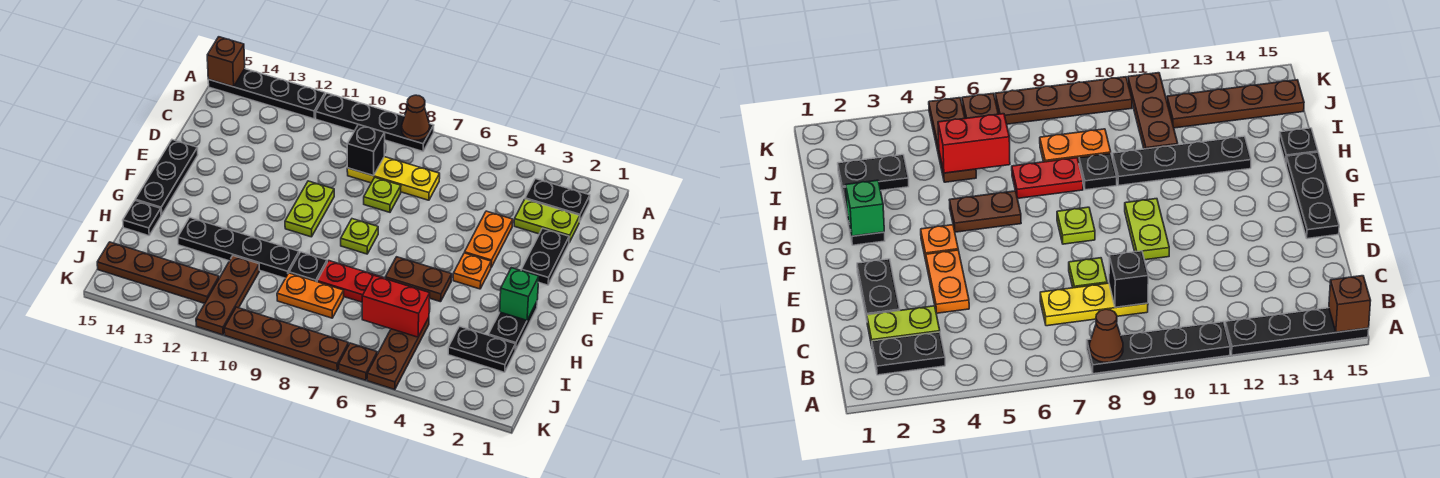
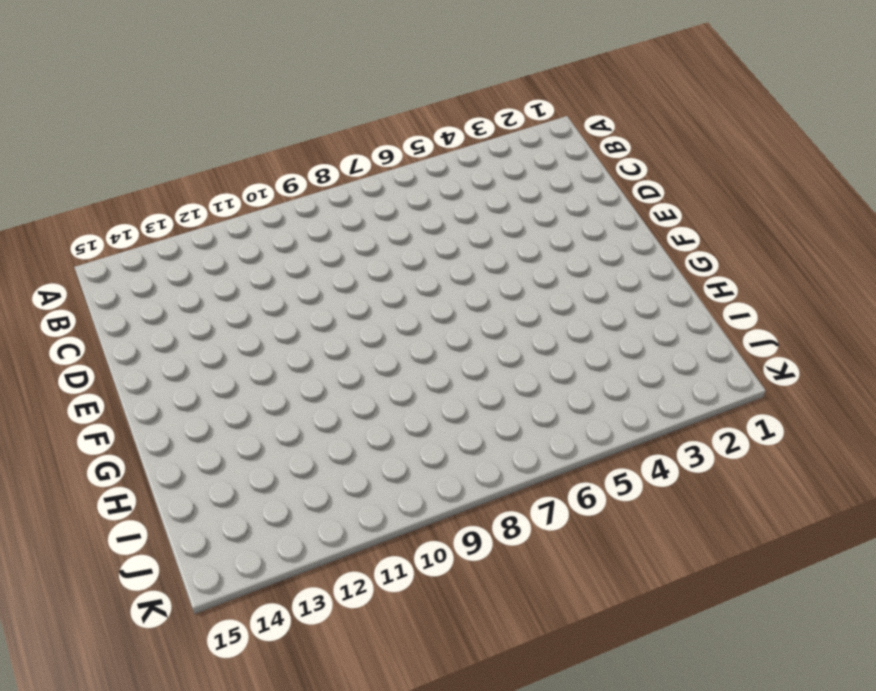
none -> black plate A8:A11 level 1
none -> black plate A12:A15 level 1
none -> black plate B2:B3 level 1
none -> lime plate C2:C3 level 1

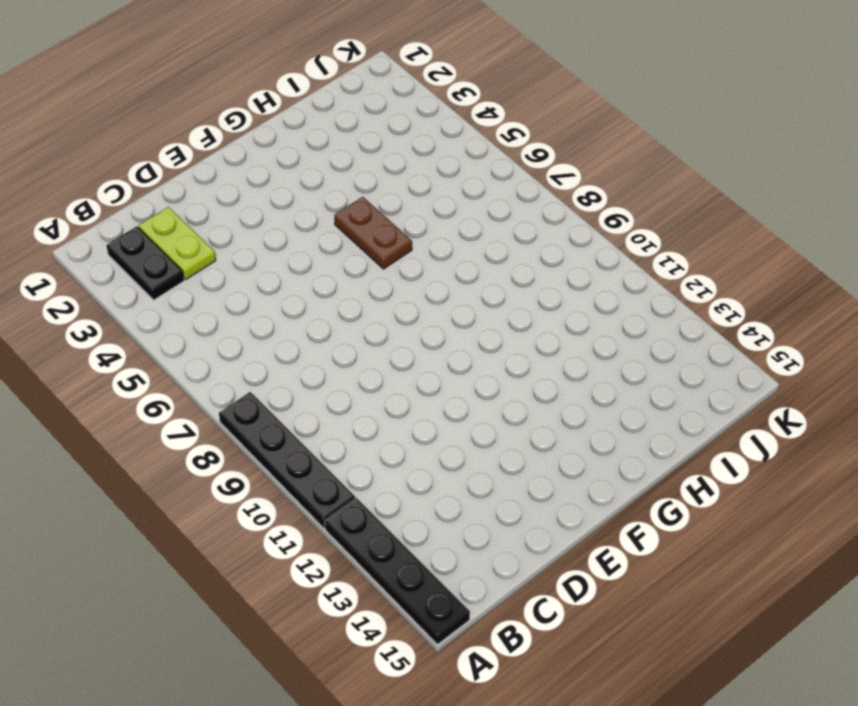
none -> yellow plate C7:C9 level 1
none -> black plate D2:E2 level 1
none -> orange plate D4:E4 level 1
none -> lime plate D8 level 1

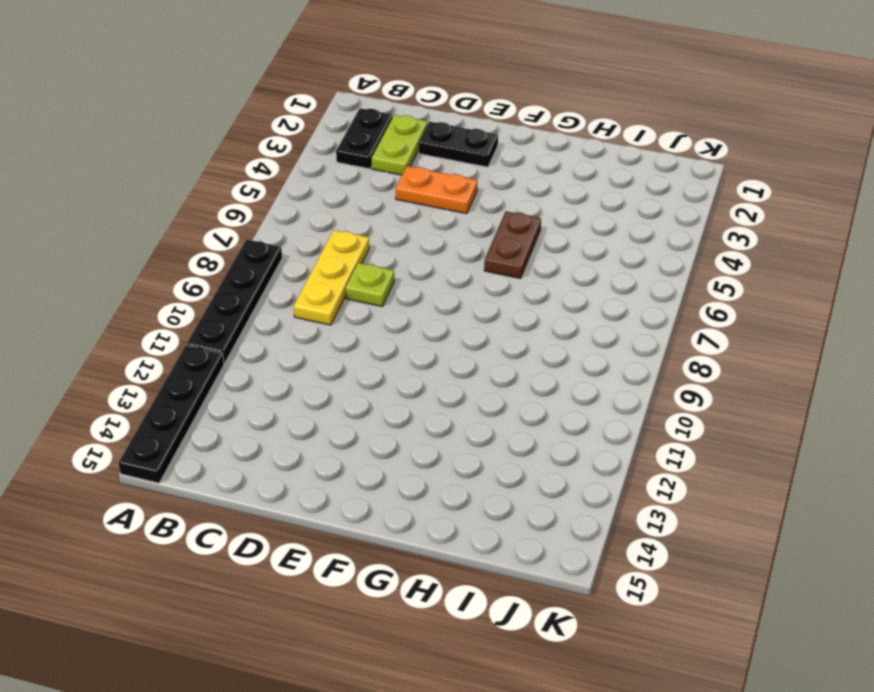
none -> lime plate E10:F10 level 1
none -> black plate E15:G15 level 1
none -> orange plate F4 level 1
none -> lime plate F8 level 1

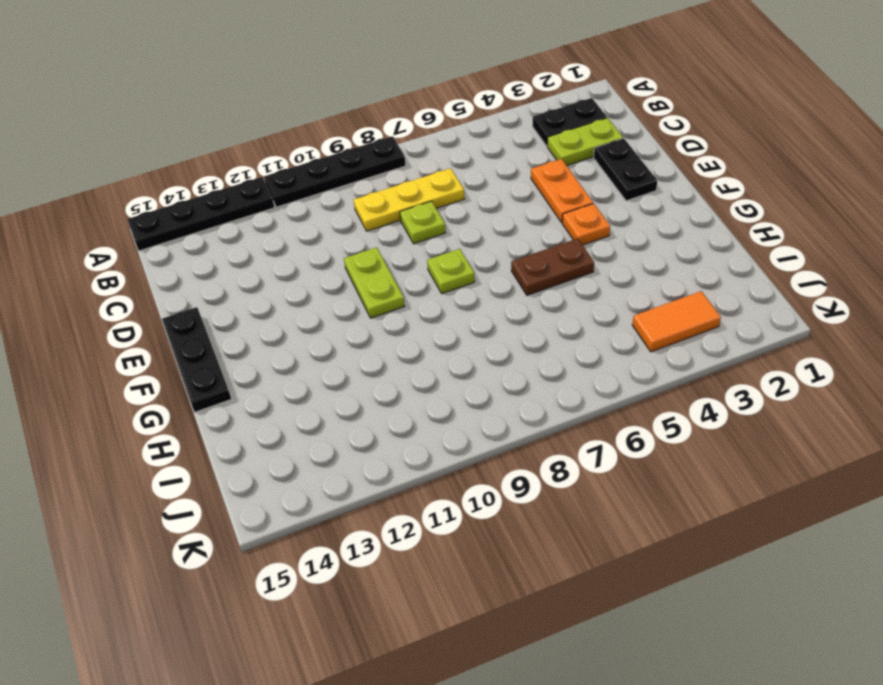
orange tile J3:J4 level 1 -> none
none -> black plate G2:H2 level 1
none -> red plate H7:H8 level 1
none -> black plate H9 level 1
none -> black plate H10:H13 level 1

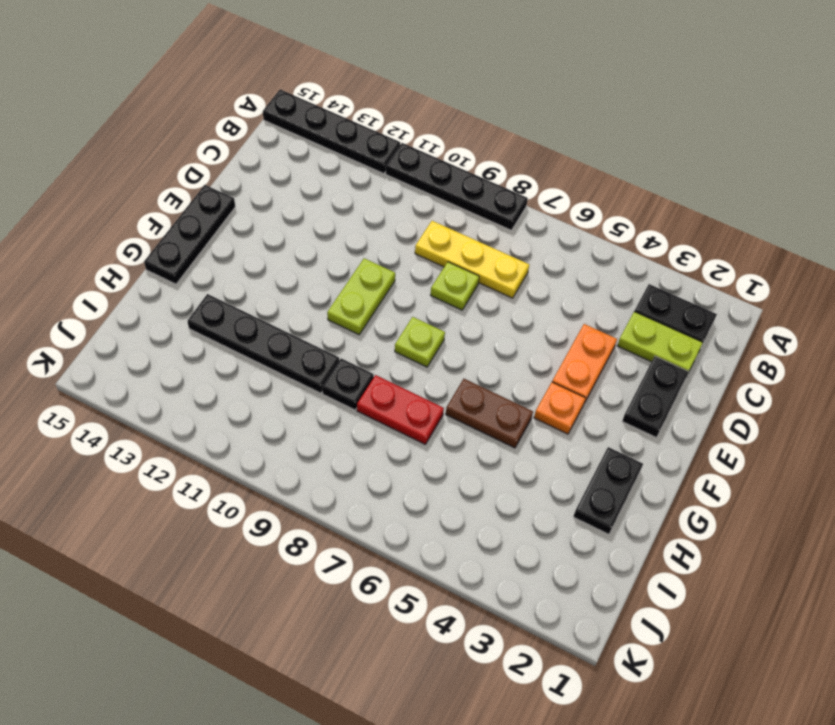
none -> black plate H15 level 1
none -> black plate I2:I3 level 1
none -> brown plate I5:K5 level 1
none -> orange plate I8:I9 level 1

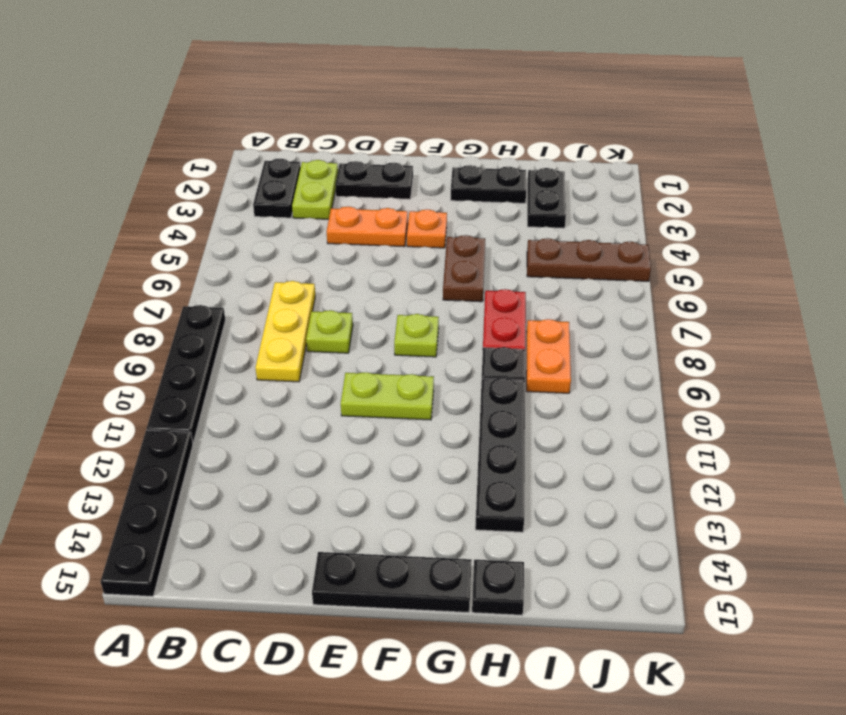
none -> brown plate I11:K11 level 1
none -> brown plate J12:J15 level 1
none -> brown plate K6 level 1
none -> brown plate K7:K10 level 1

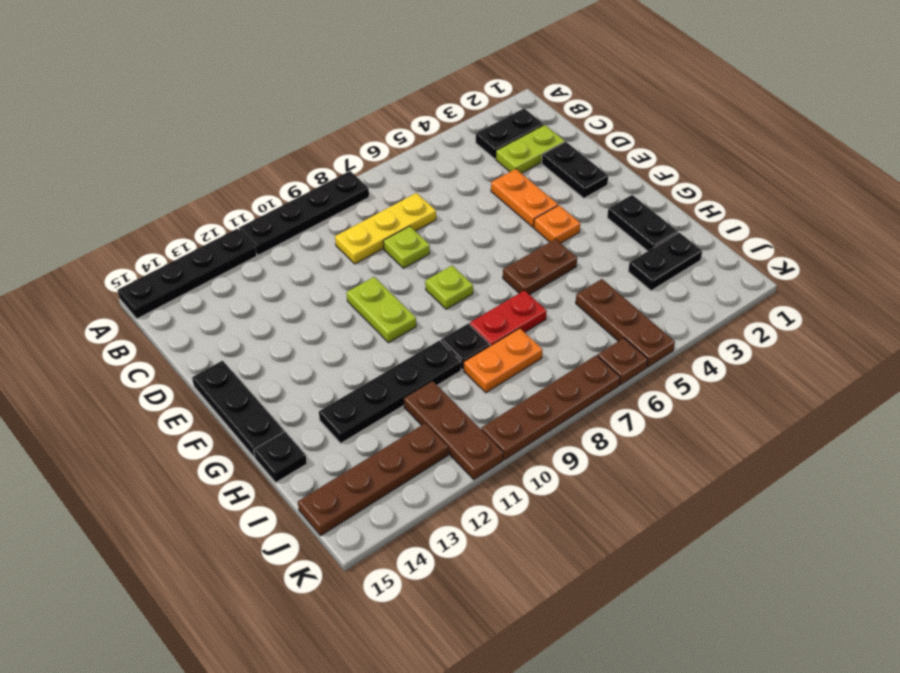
none -> brown cone A8 level 2
none -> brown brick A15 level 2
none -> black brick C9 level 2
none -> green brick G2 level 2

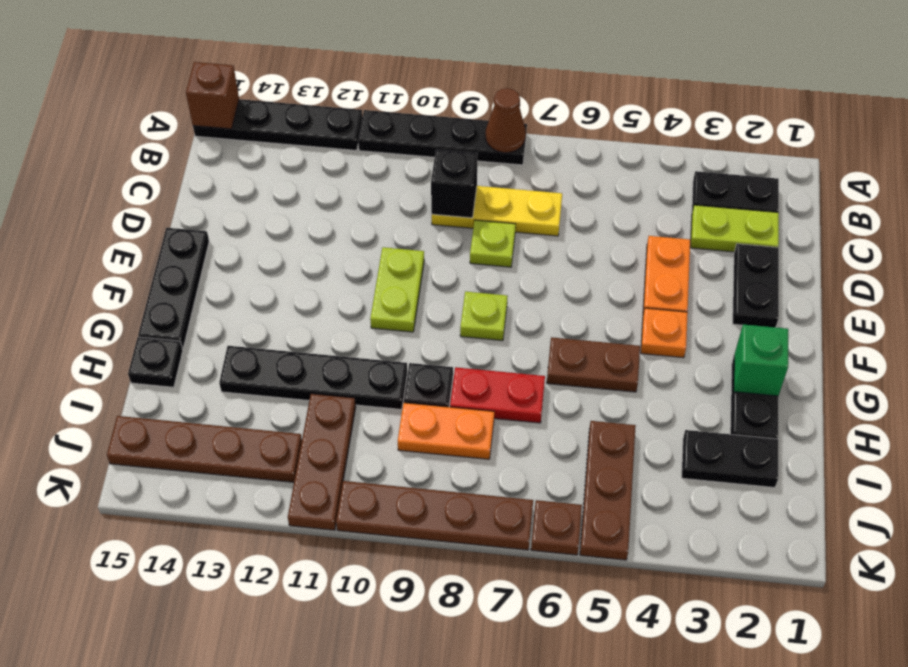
none -> red brick I5:I6 level 2

